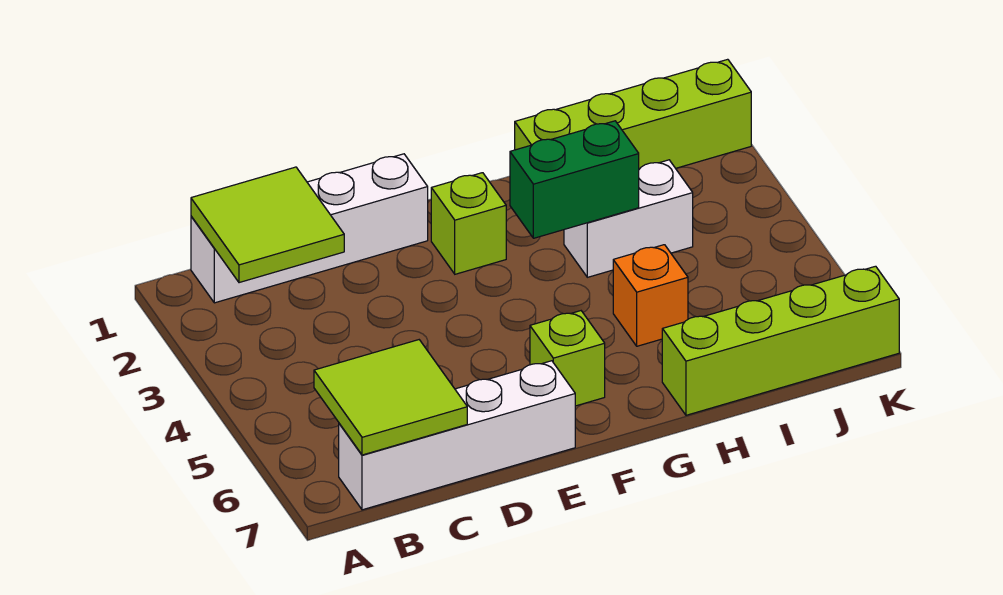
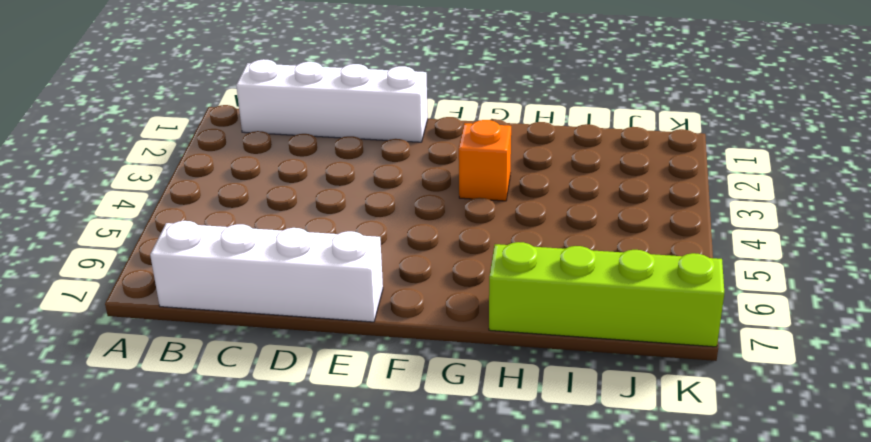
orange brick G3 level 1 -> orange brick H5 level 1
none -> lime brick F2 level 1
none -> lime brick F6 level 1

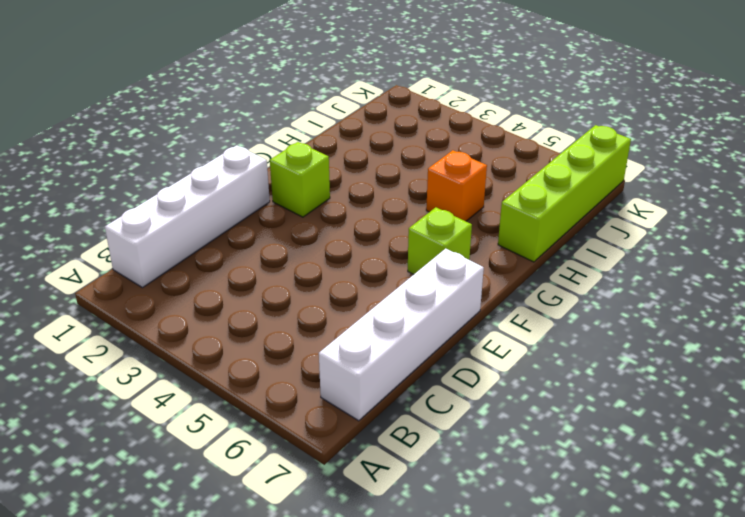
none -> lime brick H1:K1 level 1
none -> white brick H3:I3 level 1

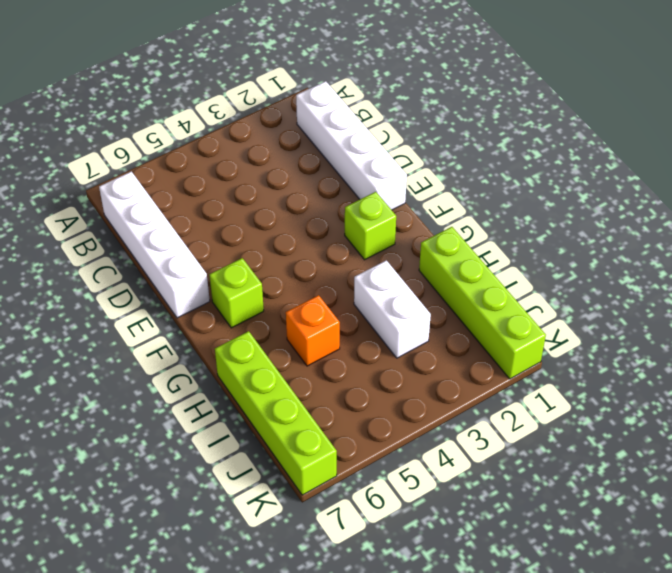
none -> lime tile B1:C2 level 2
none -> lime tile B6:C7 level 2

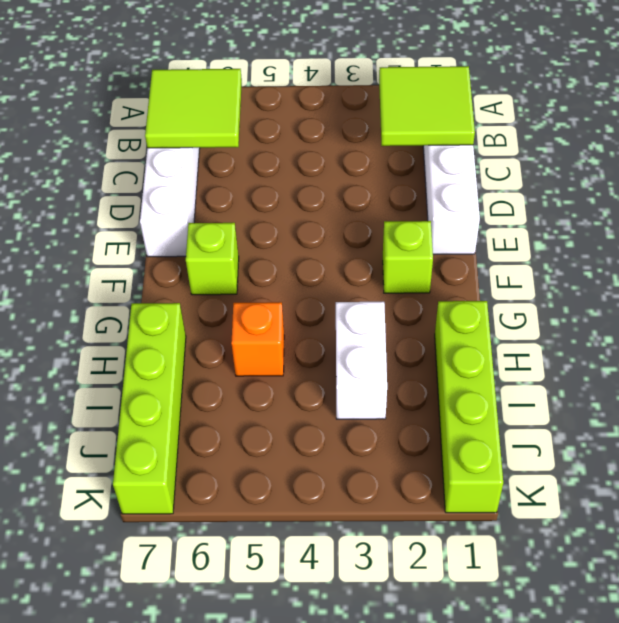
none -> green brick G3:H3 level 2

